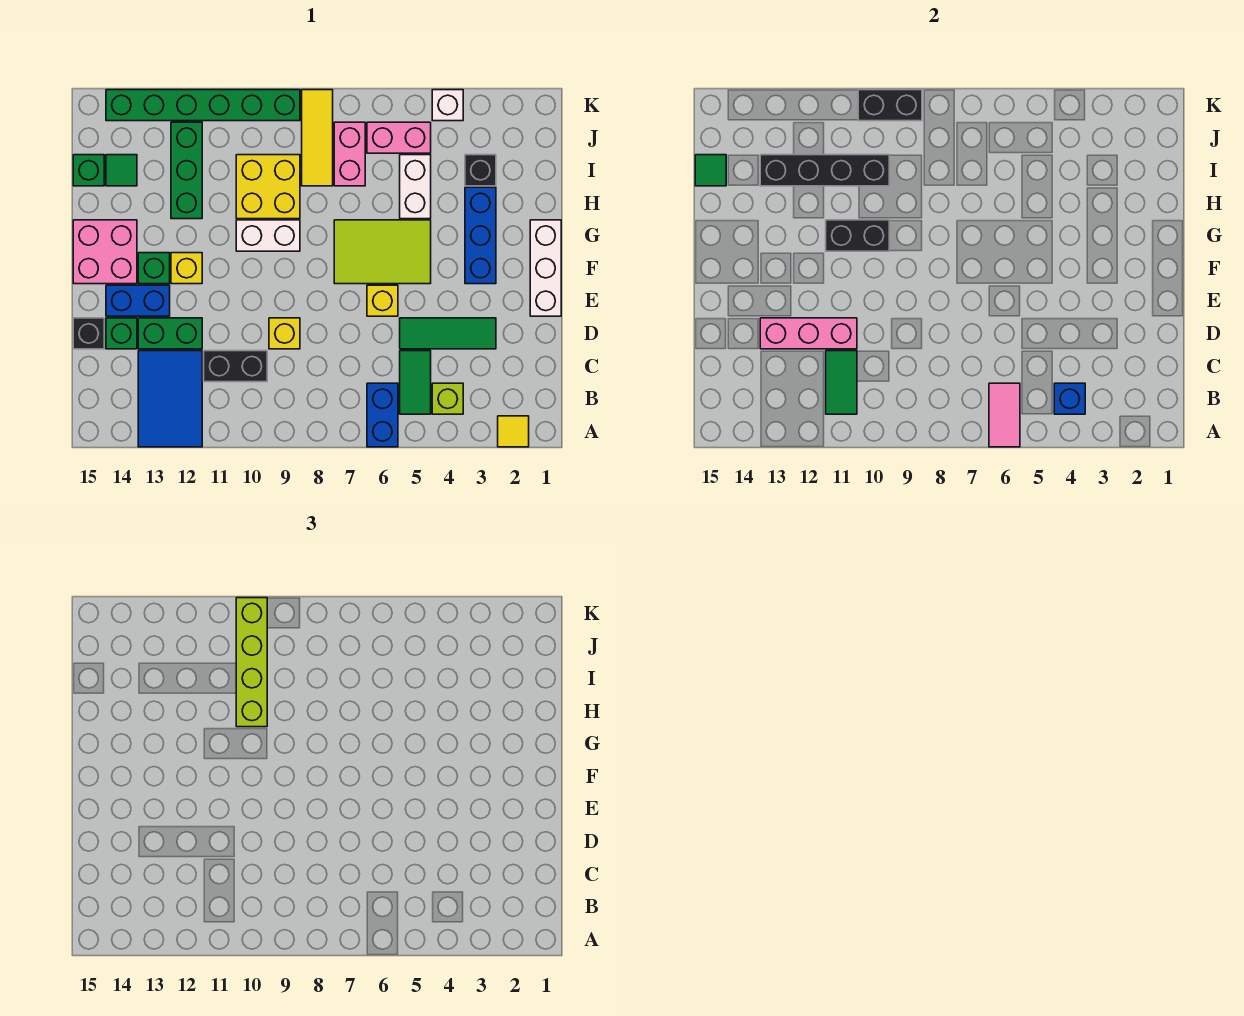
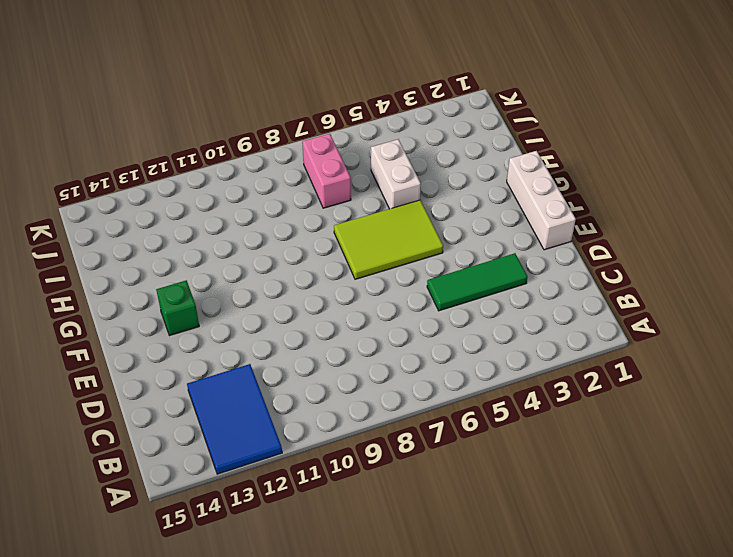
none -> yellow tile A2 level 1
none -> blue brick A6:B6 level 1
none -> lime brick B4 level 1
none -> green tile B5:C5 level 1

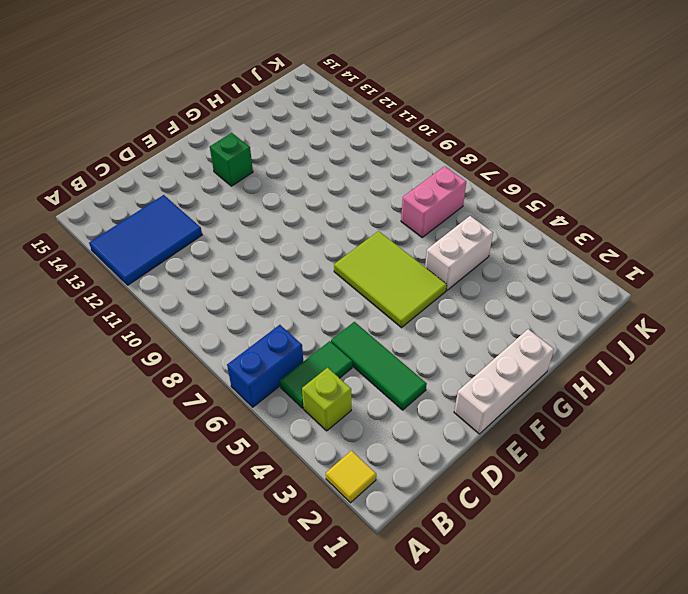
none -> black brick C10:C11 level 1
none -> yellow brick D9 level 1
none -> green brick D12:D13 level 1
none -> green brick D14 level 1

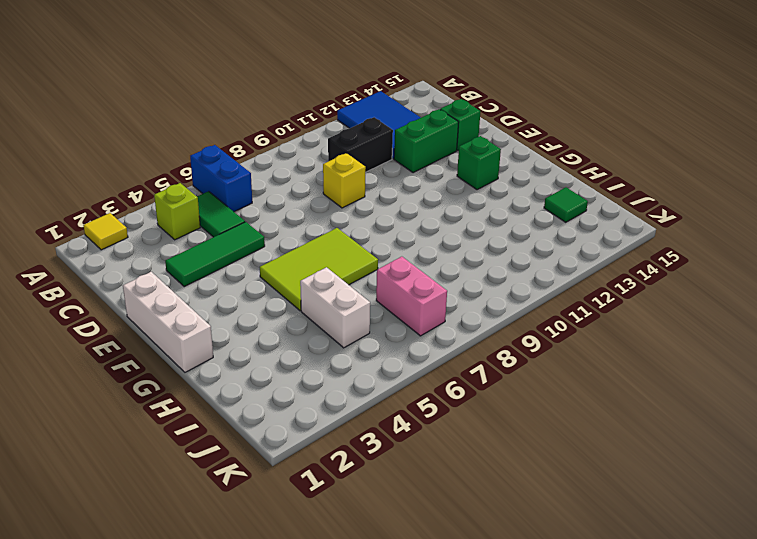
none -> black brick D15 level 1
none -> yellow brick E6 level 1
none -> blue brick E13:E14 level 1
none -> blue brick F3:H3 level 1

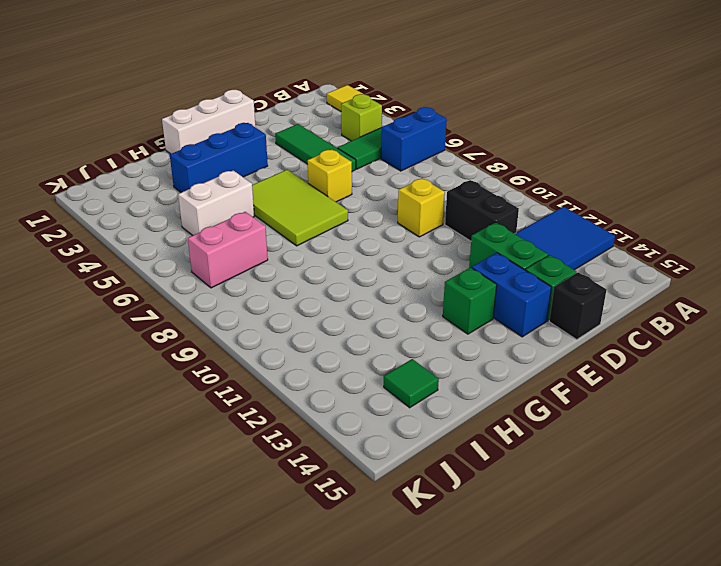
none -> yellow brick F12 level 1
none -> pink brick F14:G15 level 1
none -> white brick G9:G10 level 1
none -> yellow brick H9:I10 level 1

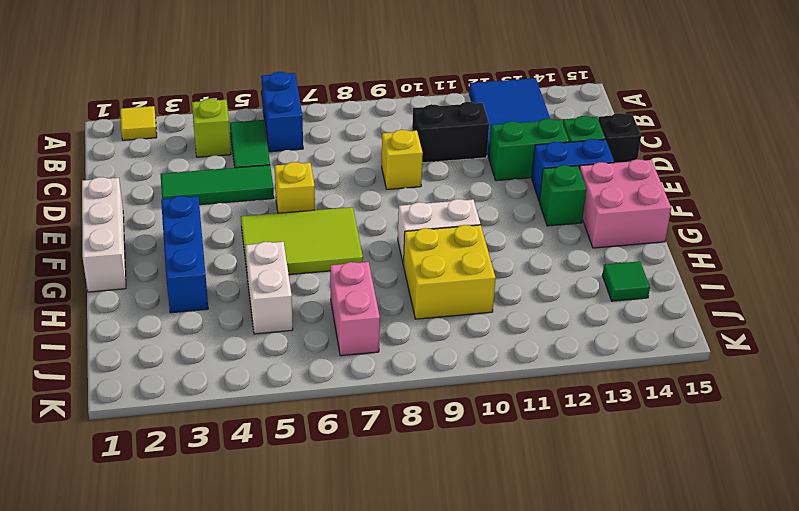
none -> yellow brick F12 level 1
none -> green brick H12:J12 level 1
none -> black brick I3 level 1
none -> yellow tile I8:K8 level 1

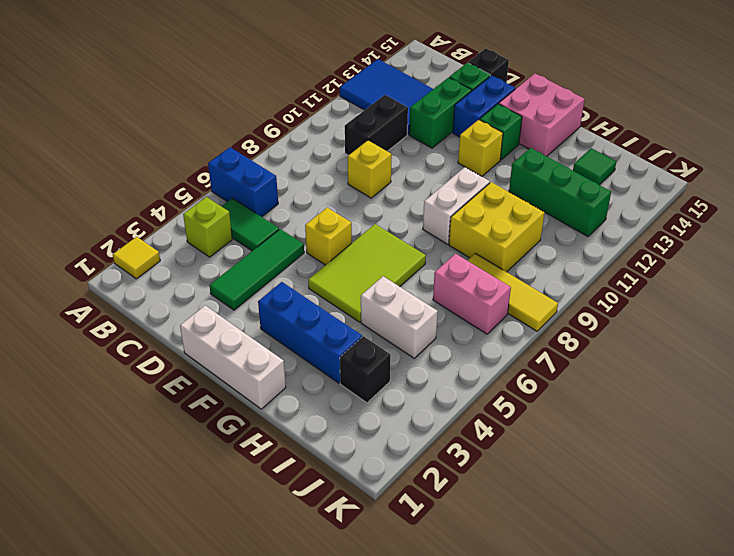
none -> green brick I15 level 1
none -> pink brick J5:J6 level 1
none -> white brick K4 level 1
none -> green brick K9:K14 level 1

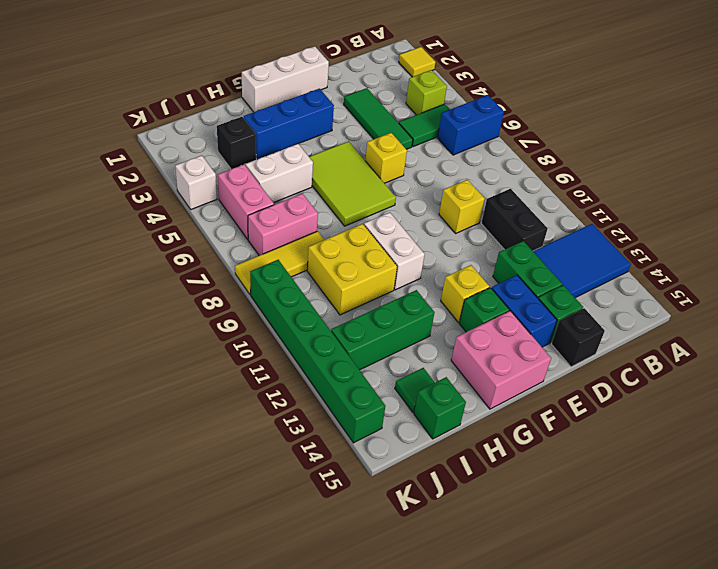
none -> pink tile A6:B6 level 2
none -> blue brick B4 level 2
none -> green tile B11:C11 level 2
none -> pink brick D11:D13 level 2

